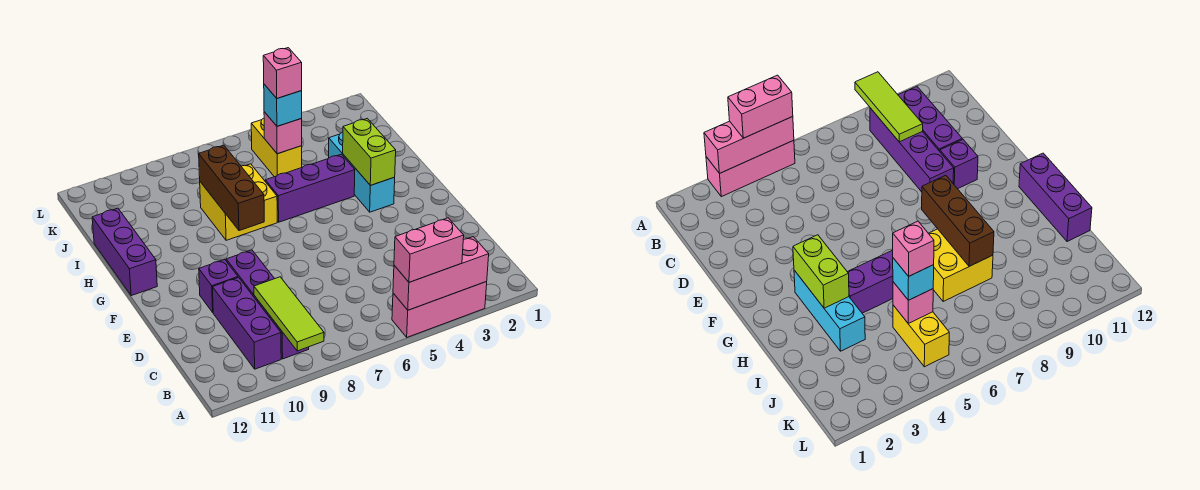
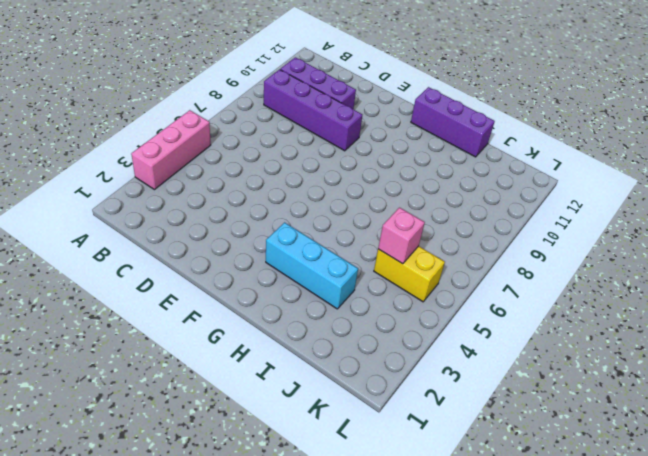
none -> purple brick E10 level 1
none -> purple brick H4:H6 level 1
none -> yellow brick H7:I8 level 1

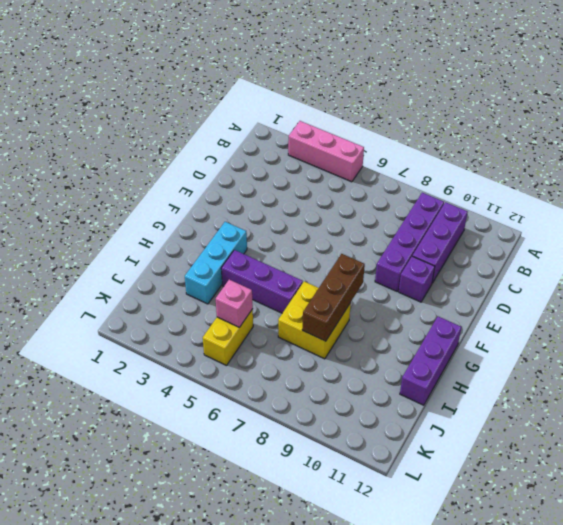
none -> pink brick A3:A5 level 2
none -> lime tile A9:C9 level 2
none -> lime brick G3:H3 level 2

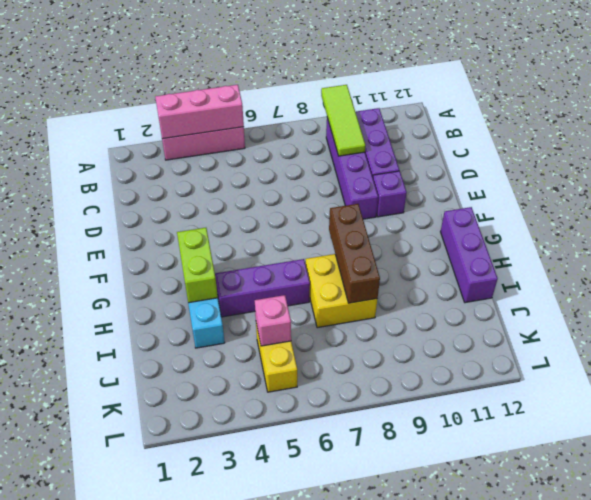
none -> pink brick A4:A5 level 3
none -> cyan brick J5 level 3
none -> pink brick J5 level 4

